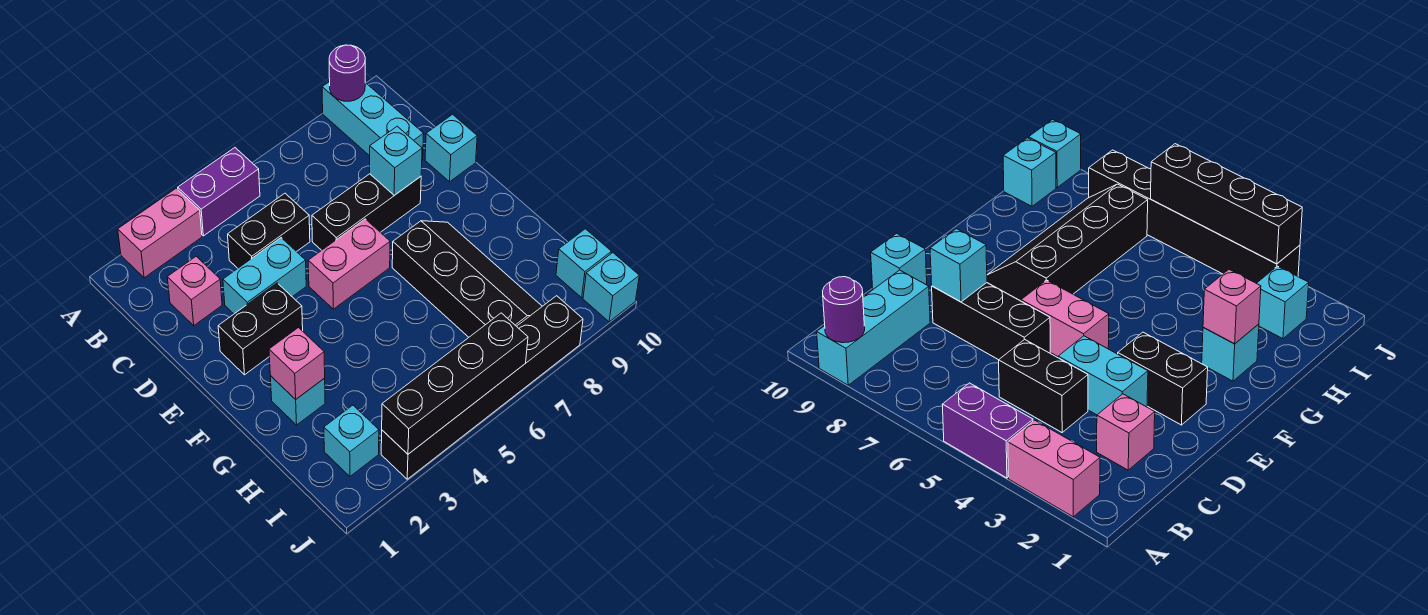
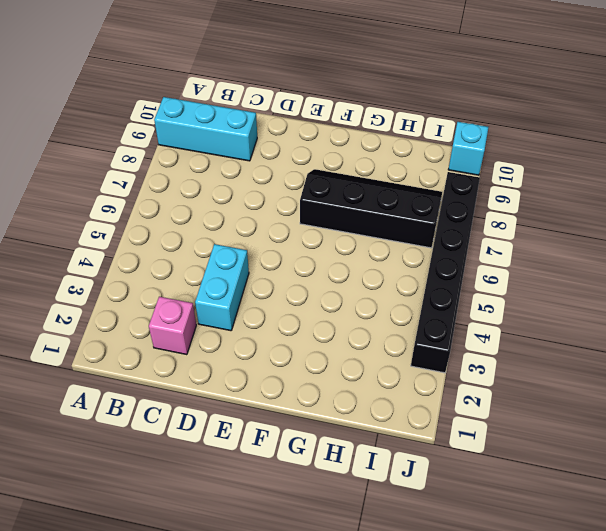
none -> pink brick A2:A3 level 1
none -> purple brick A4:A5 level 1
none -> black brick C4:C5 level 1

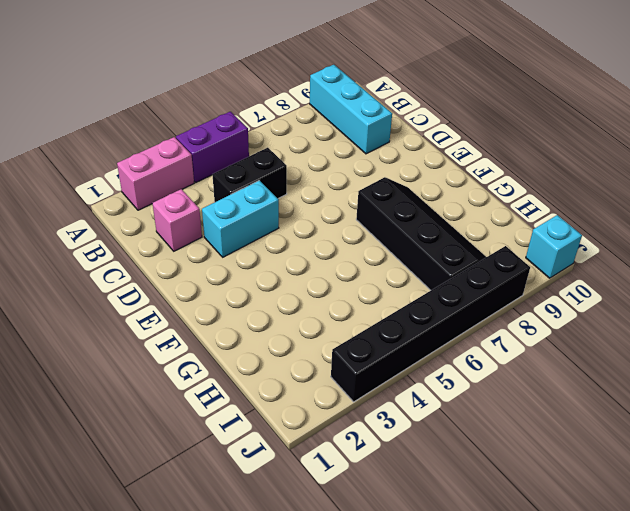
none -> black brick D6:D8 level 1
none -> cyan brick D10 level 1
none -> black brick E2:E3 level 1

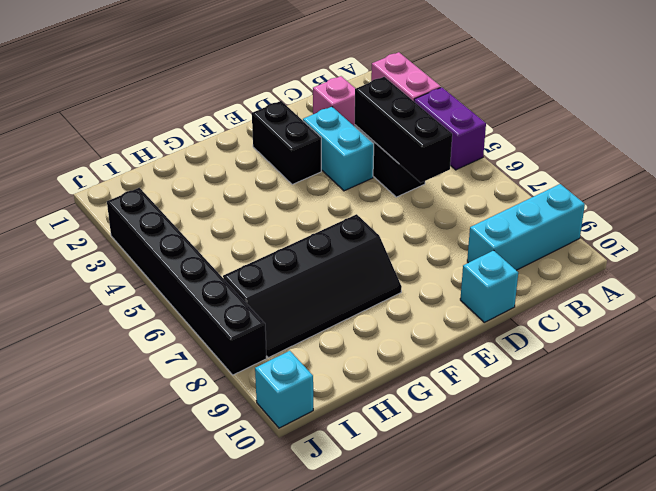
black brick C4:C6 level 2 -> black brick D6:D8 level 1
none -> pink brick E5:E6 level 1
none -> cyan brick G2 level 1
none -> cyan brick I2 level 1

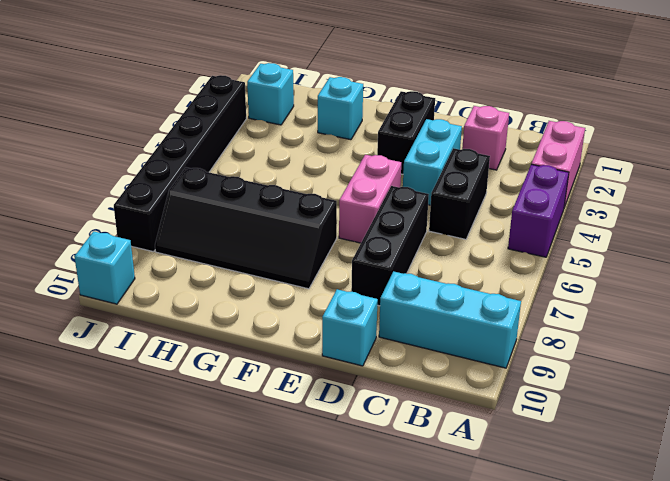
none -> cyan brick I10 level 1
none -> purple round brick A9 level 2
none -> cyan brick D8 level 2

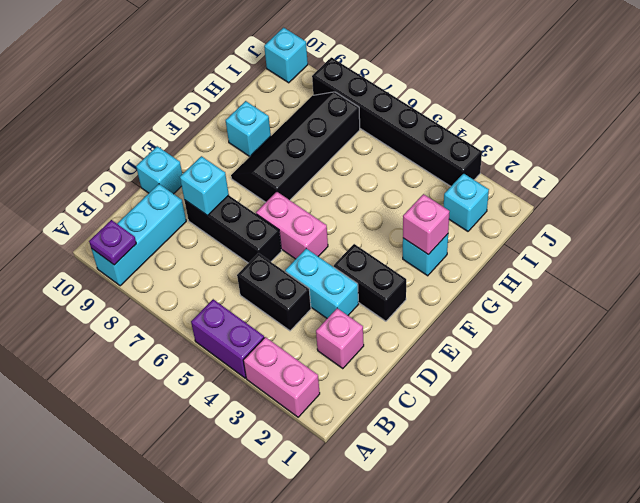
purple plate A9 level 2 -> purple round brick A9 level 2
cyan brick G9 level 1 -> cyan brick I10 level 1
none -> black brick J3:J6 level 2

